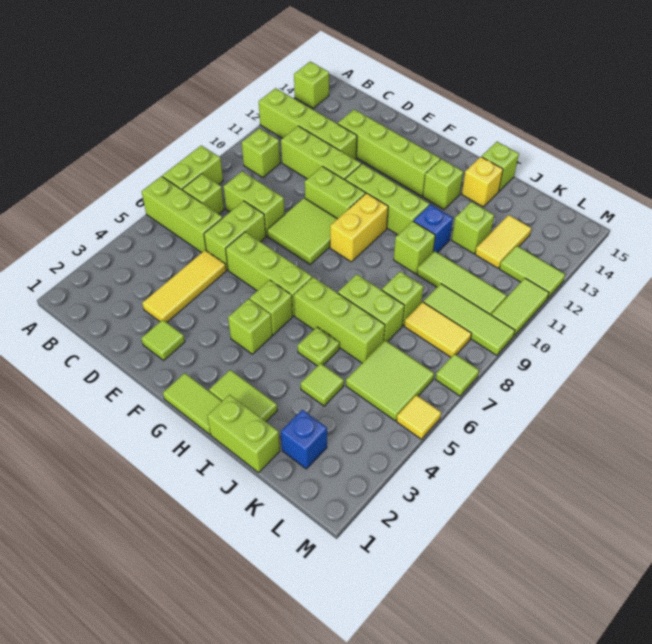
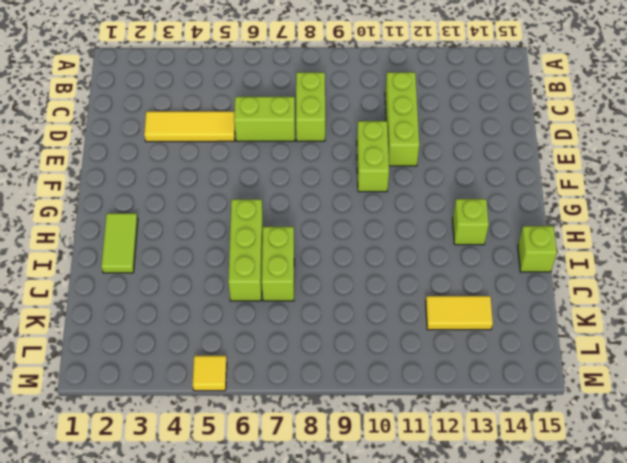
none -> lime brick A6:C6 level 1
none -> lime brick A7:A8 level 1
none -> lime brick A12:D12 level 1
none -> lime brick A14 level 1

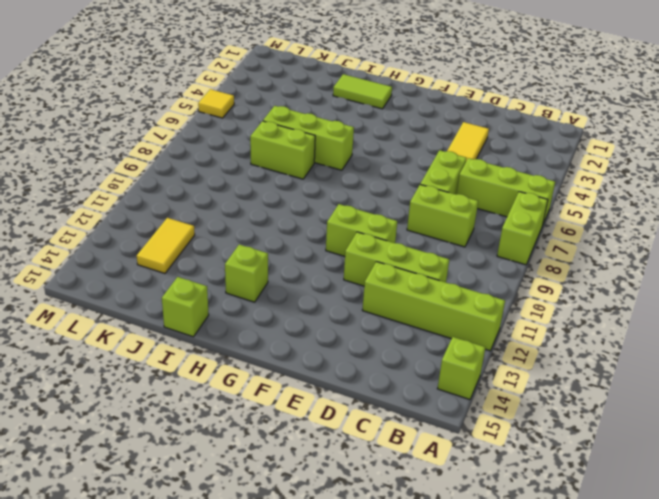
none -> lime brick B7 level 1
none -> lime brick B10 level 1
none -> lime brick D13:G13 level 1
none -> lime tile E2 level 1

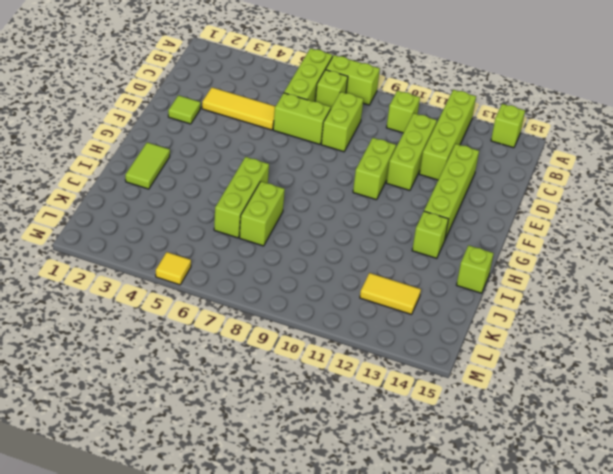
none -> lime brick E6:G6 level 1
none -> lime tile E8:F9 level 1
none -> lime brick F11:H11 level 1
none -> lime tile G1:H1 level 1

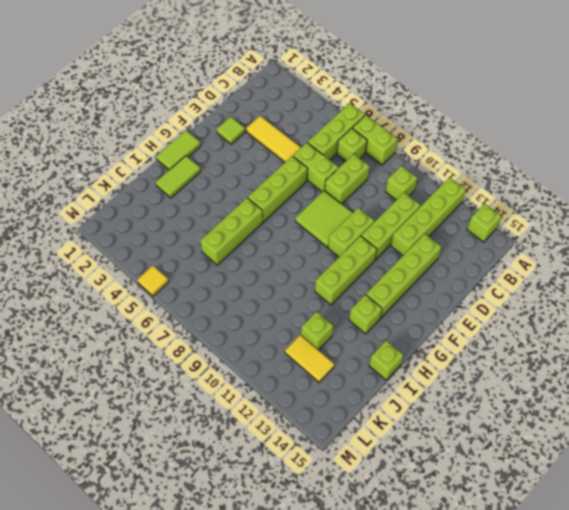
none -> lime brick G4 level 1
none -> lime brick G5 level 1
none -> yellow brick G9:G10 level 1
none -> lime brick I1:J1 level 1

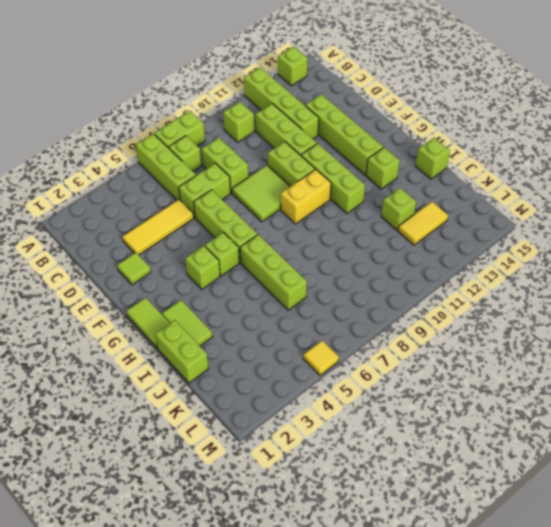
none -> lime plate I5 level 1
none -> lime brick I7:J7 level 1
none -> lime brick I10 level 1
none -> blue brick I11 level 1

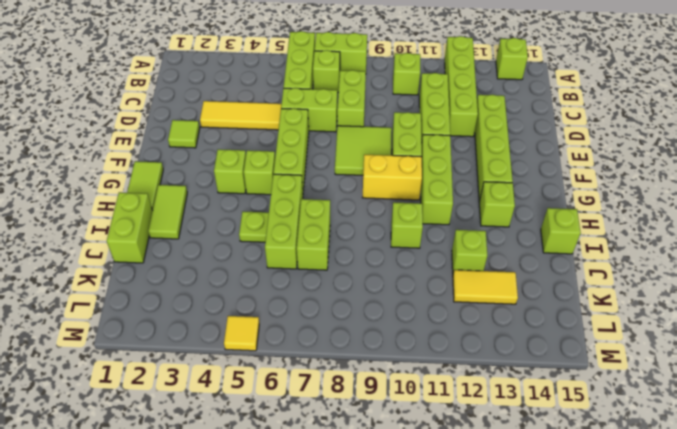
none -> blue brick I11 level 1
none -> yellow brick I14 level 1
none -> lime tile J4 level 1
none -> lime brick J8 level 1

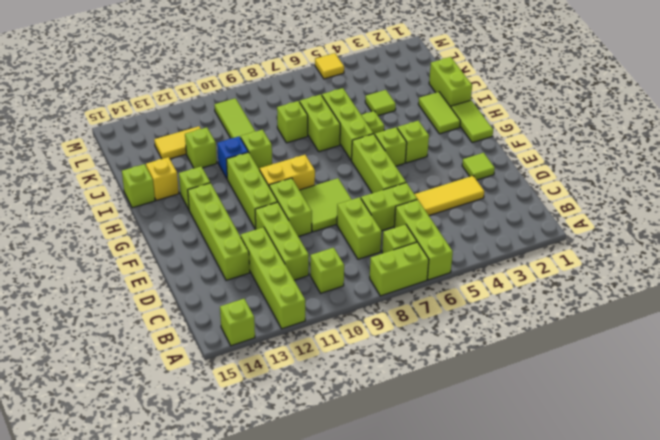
none -> blue brick K2 level 1
none -> lime tile K5:L6 level 1
none -> yellow tile K8:L8 level 1
none -> lime tile K9:M9 level 1

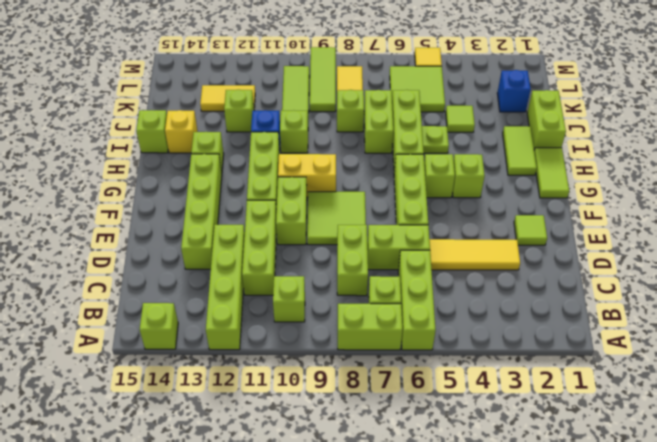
none -> lime tile L12:M12 level 1
none -> lime tile M7 level 1
none -> lime tile M10:M11 level 1

